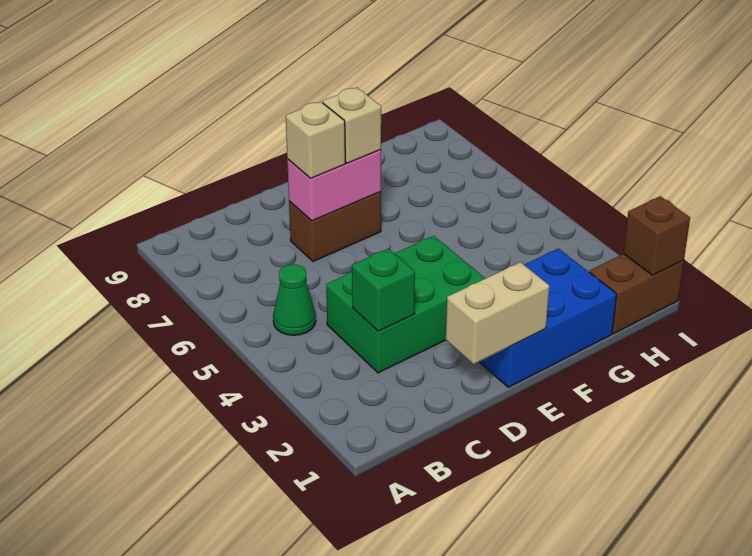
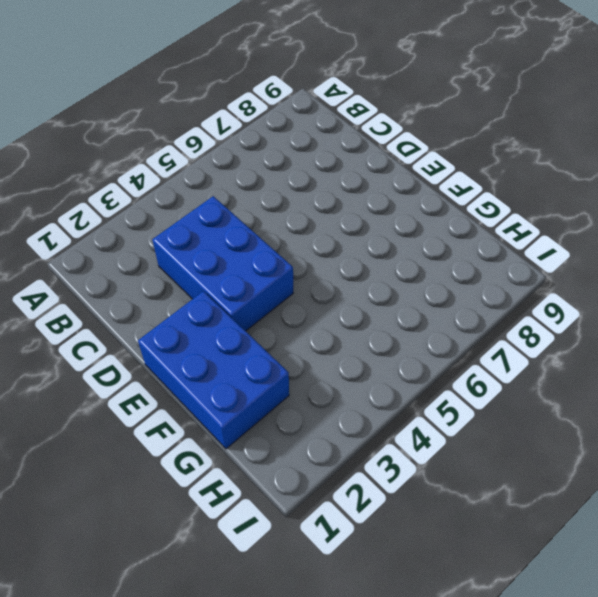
blue brick C3:E4 level 1 -> green brick C3:E4 level 1
none -> green cone B5 level 1
none -> brown brick D7:E7 level 1

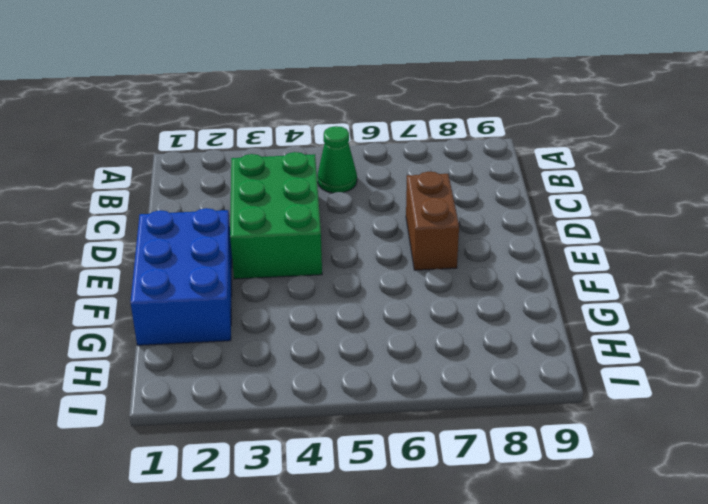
none -> brown brick H1:I1 level 1
none -> green brick C3 level 2

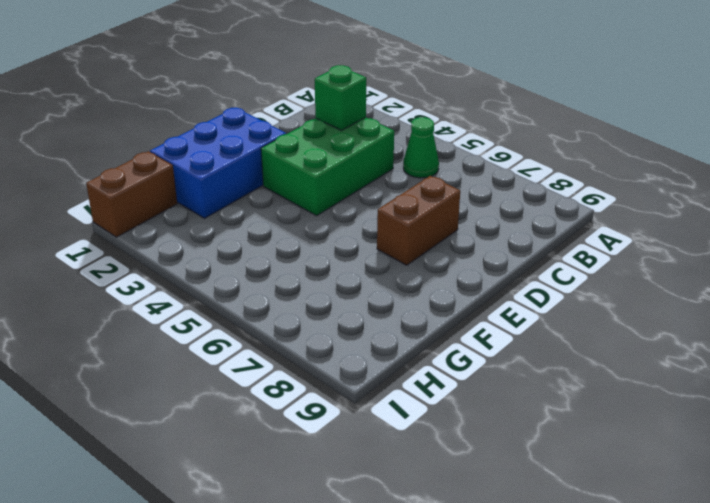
none -> tan brick D1:E1 level 2
none -> pink brick D7:E7 level 2

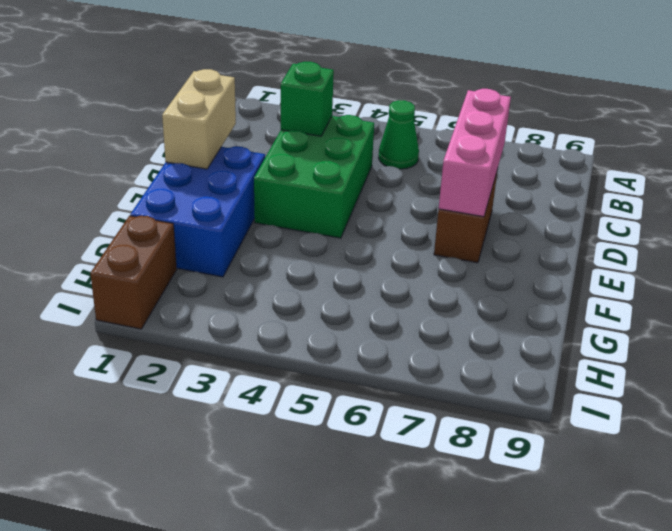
pink brick C7:E7 level 2 -> pink brick D7:E7 level 2
none -> brown brick I1 level 2
none -> tan brick D7 level 3

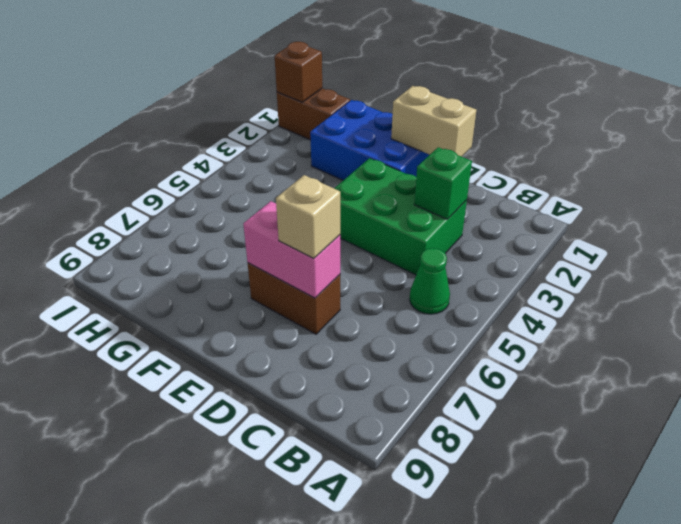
none -> tan brick E7 level 3

